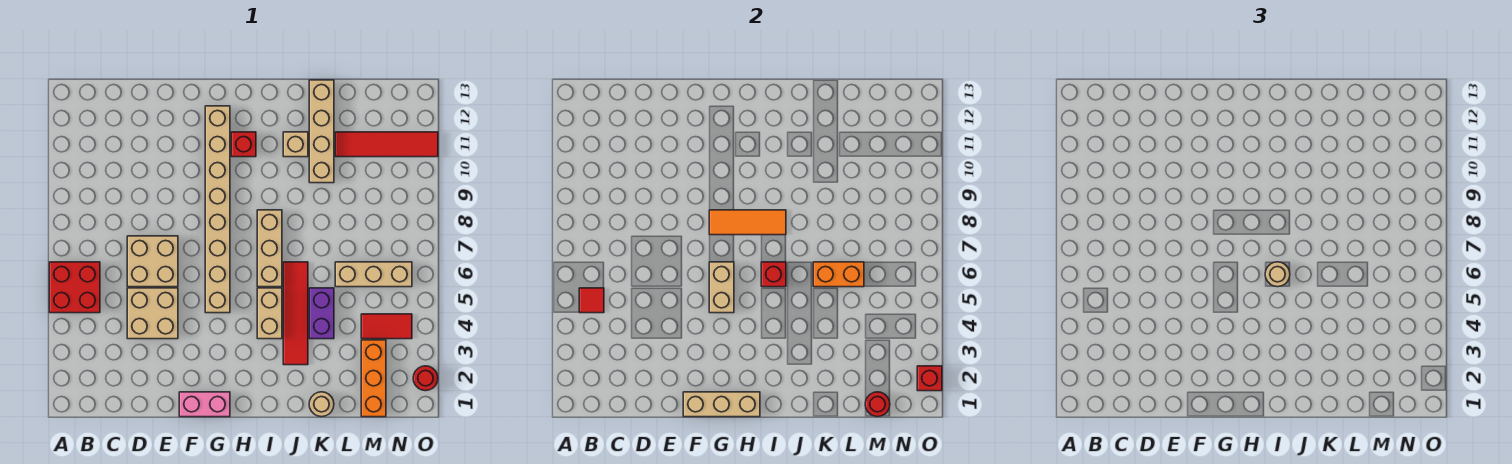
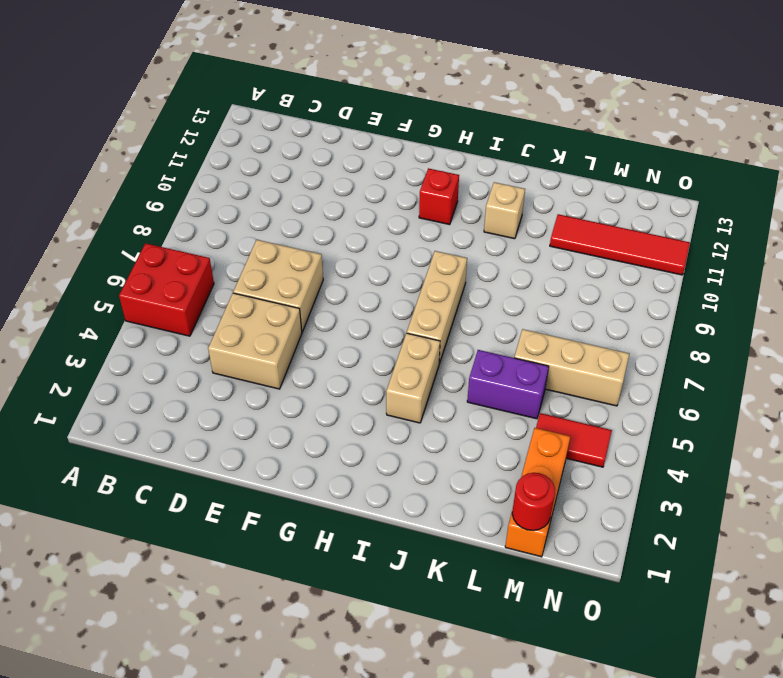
purple brick K5:L5 level 1 -> purple brick K4:K5 level 1
none -> pink brick F1:G1 level 1
none -> tan brick G5:G12 level 1
none -> red tile J3:J6 level 1

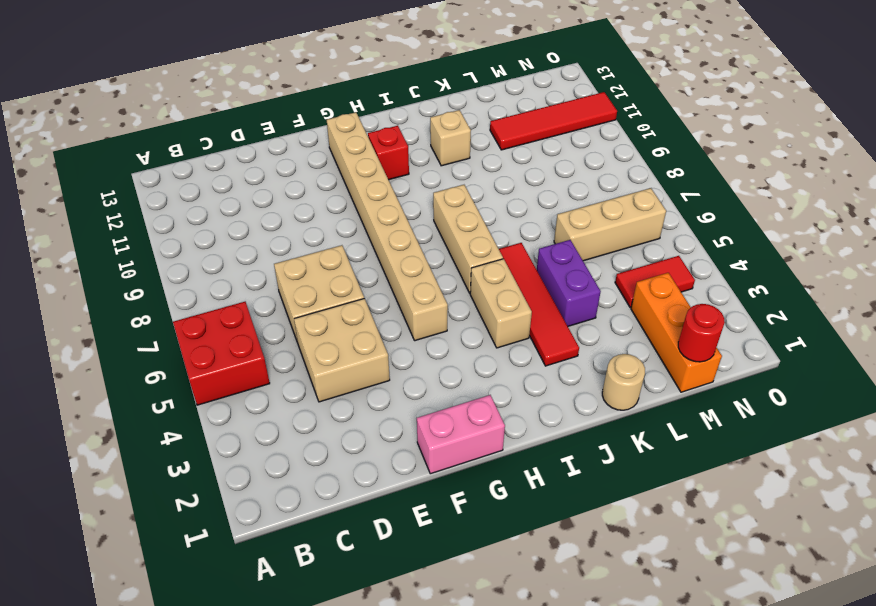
none -> tan brick K10:K13 level 1
none -> red round brick O2 level 1
none -> red tile B5 level 2

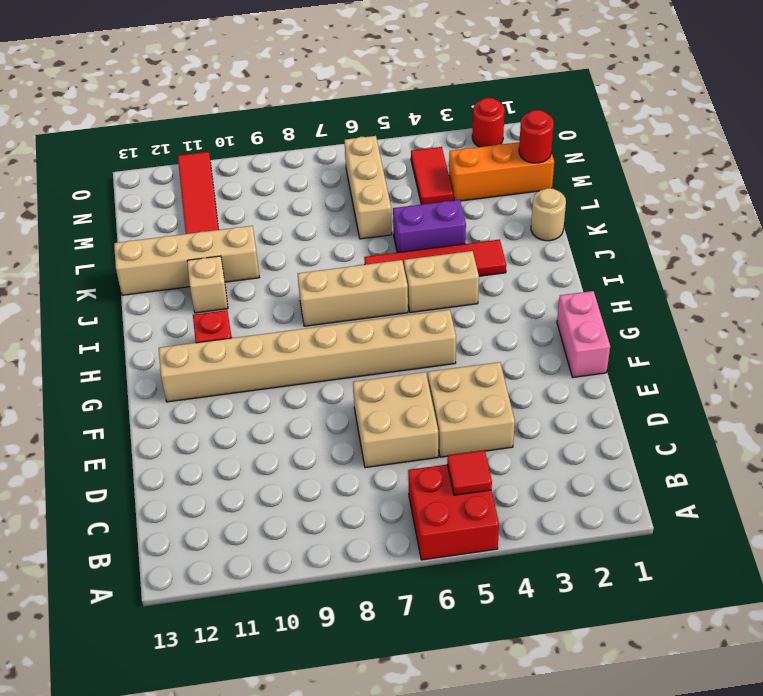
none -> tan brick F1:H1 level 2
none -> tan brick G5:G6 level 2
none -> orange tile G8:I8 level 2

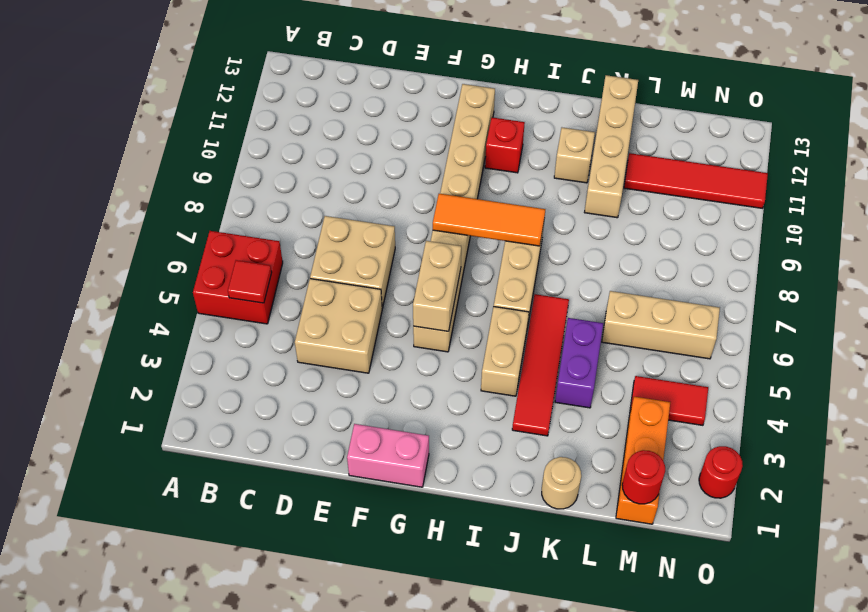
none -> tan brick F1:H1 level 2
none -> red brick I6 level 2
none -> orange brick K6:L6 level 2

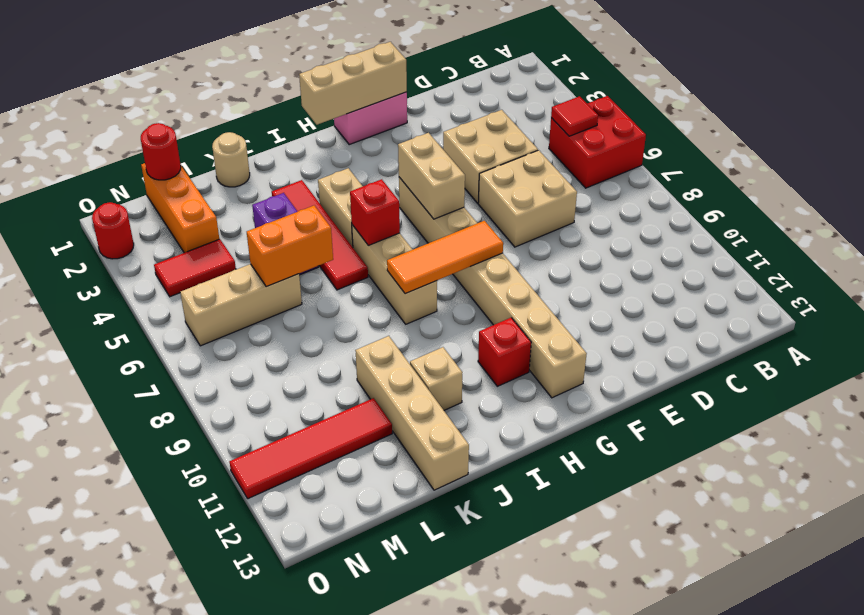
none -> red brick O2 level 2
none -> tan round brick I6 level 3

